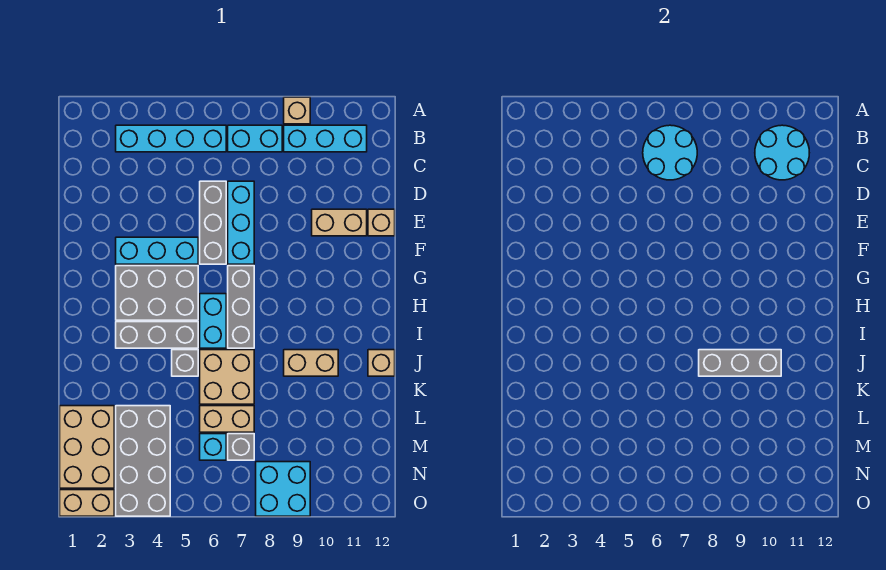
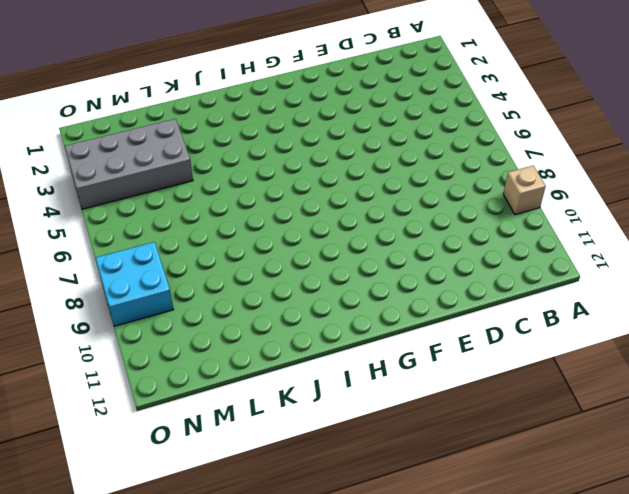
none -> cyan brick B3:B6 level 1
none -> cyan brick B7:B8 level 1
none -> cyan brick B9:B11 level 1

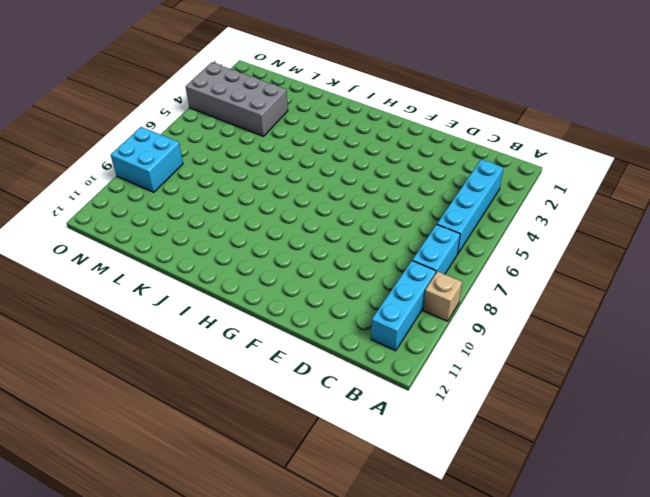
none -> grey brick D6:F6 level 1
none -> cyan brick D7:F7 level 1
none -> tan brick E10:E11 level 1

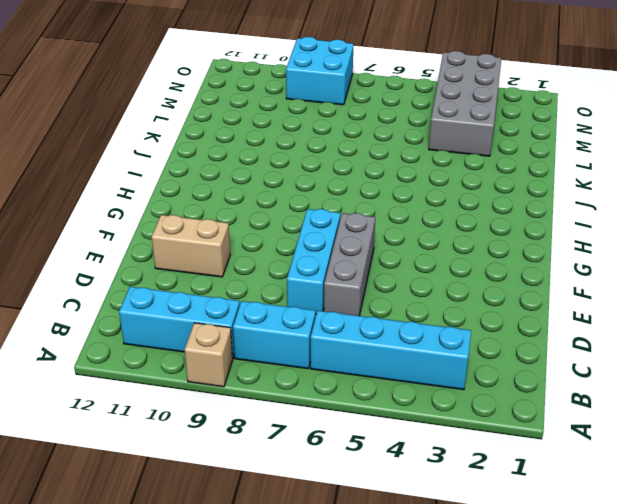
none -> tan brick E12 level 1
none -> cyan brick F3:F5 level 1
none -> grey brick G3:H5 level 1

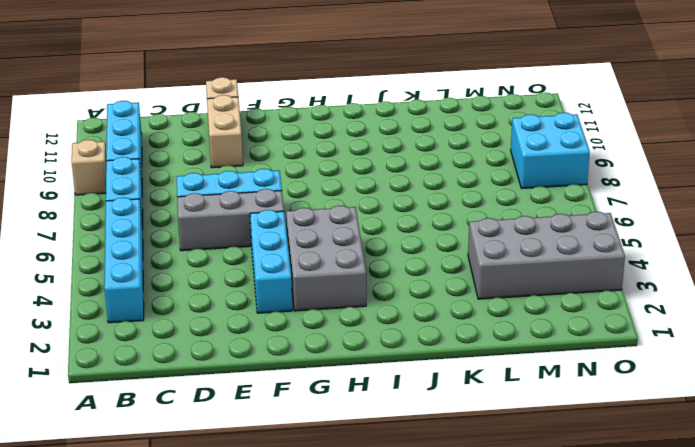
none -> grey brick G7:I7 level 1
none -> cyan brick H6:I6 level 1
none -> grey brick I3:I5 level 1

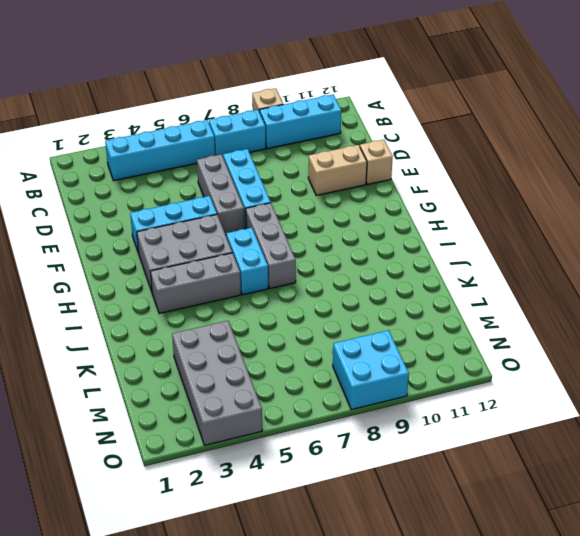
none -> grey brick J5 level 1
none -> tan brick J6:K7 level 1
none -> tan brick J9:J10 level 1

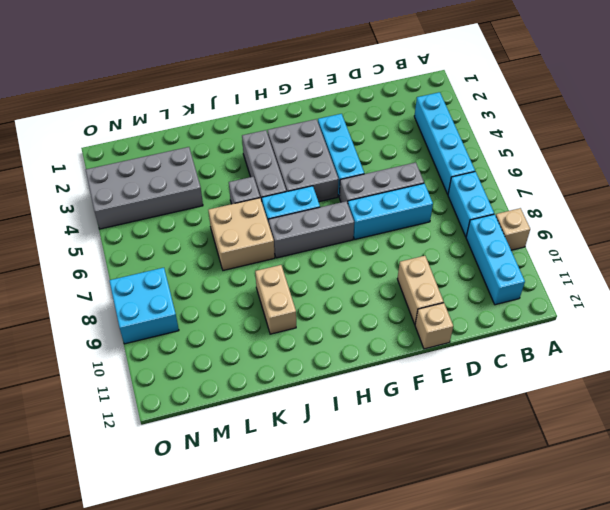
none -> tan brick J12 level 1
none -> tan brick L1:N2 level 1
none -> tan brick L6:L7 level 1

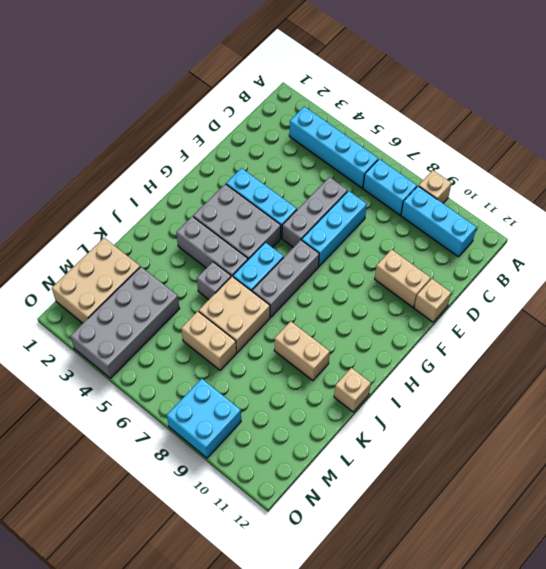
none -> cyan brick M6 level 1
none -> grey brick M7 level 1
none -> tan brick O1:O2 level 1

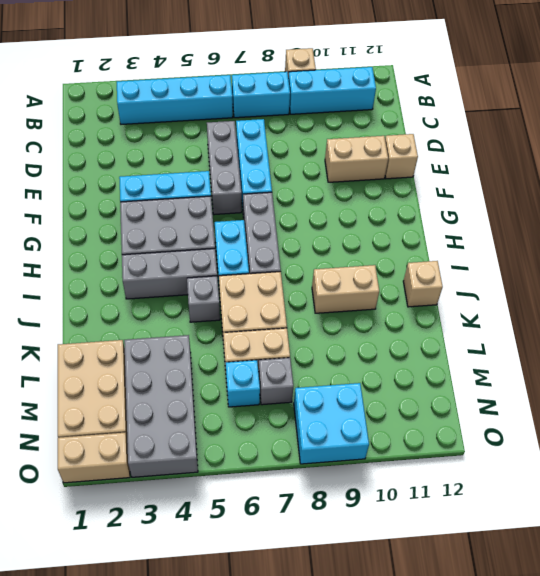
none -> cyan round brick B6:C7 level 2
none -> cyan round brick B10:C11 level 2
none -> grey brick J8:J10 level 2

